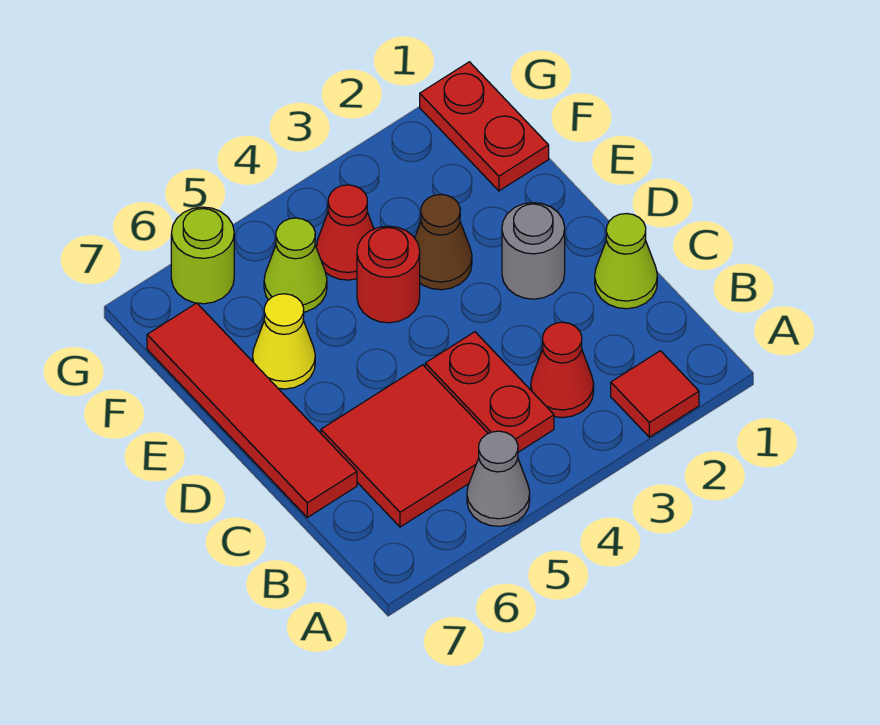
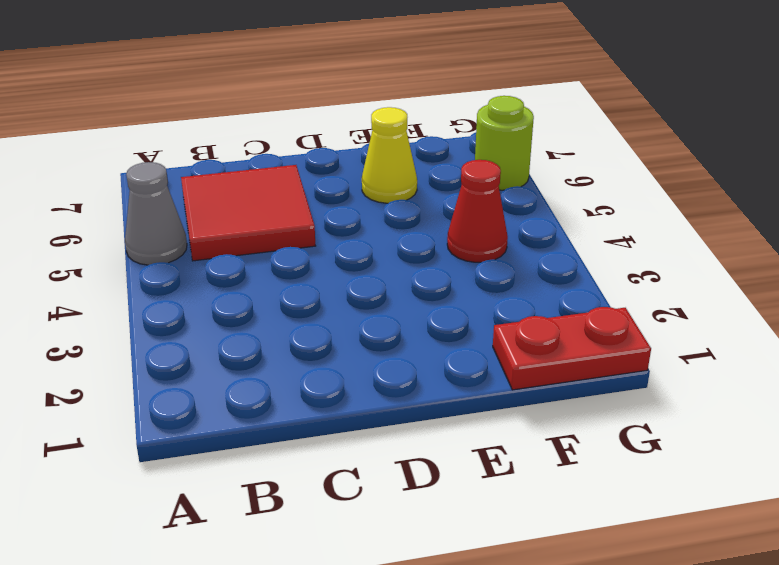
none -> red tile A2 level 1
none -> red cone B3 level 1
none -> red plate B4:C4 level 1

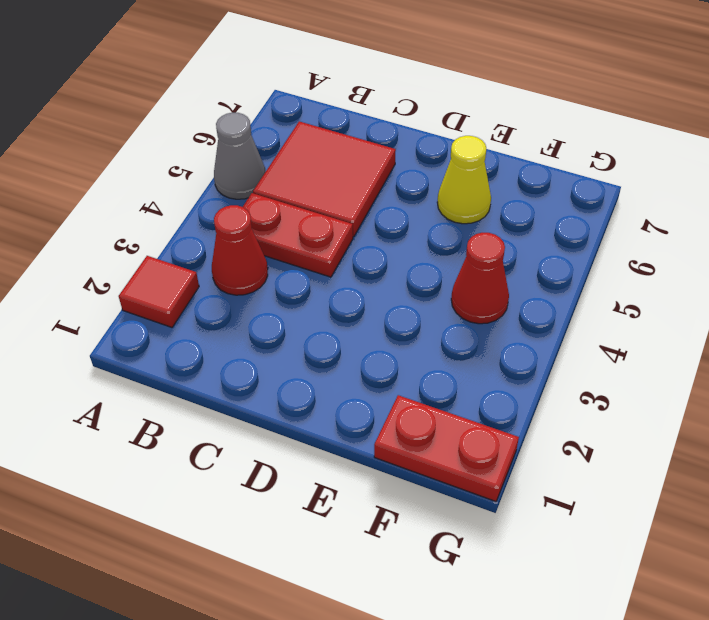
none -> lime cone C1 level 1
none -> red tile C7:F7 level 1
none -> grey round brick D2 level 1

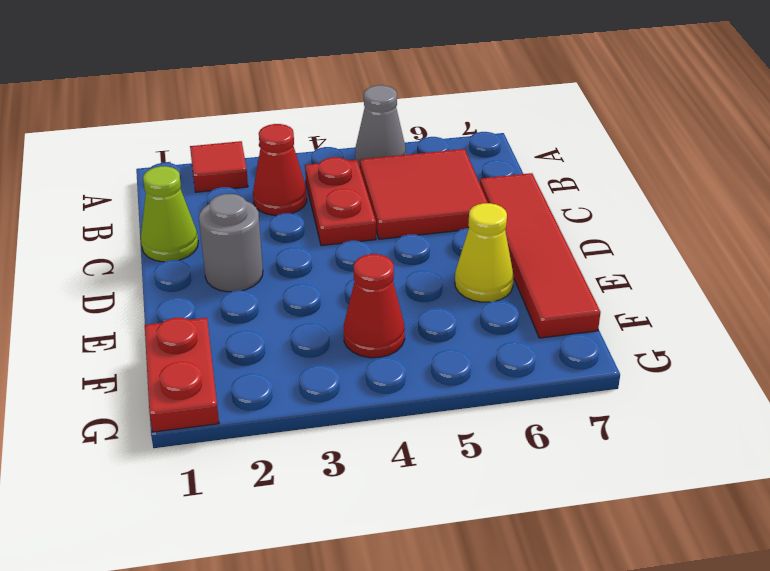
none -> brown cone E3 level 1
none -> red round brick E4 level 1
none -> lime cone F5 level 1

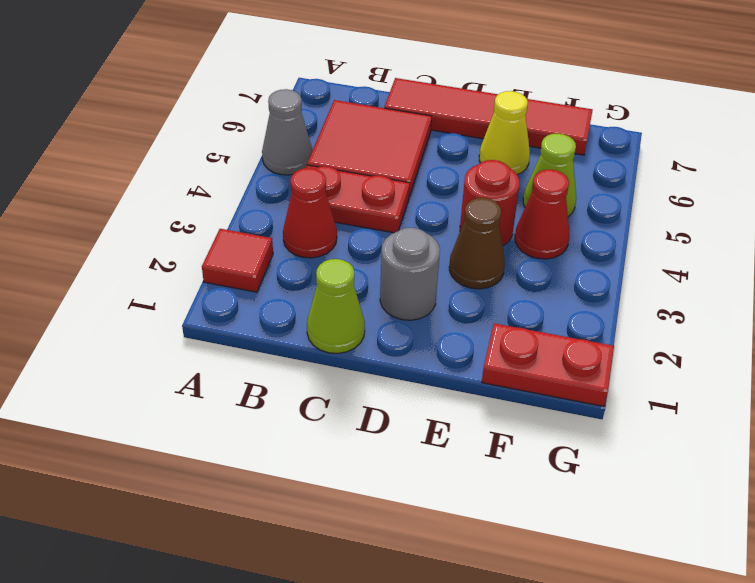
none -> lime round brick G6 level 1

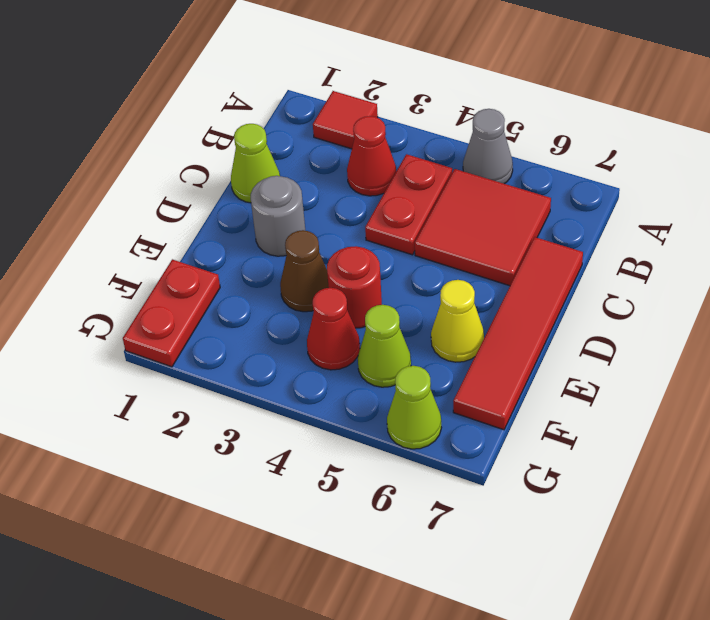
lime cone G6 level 1 -> lime round brick G6 level 1

